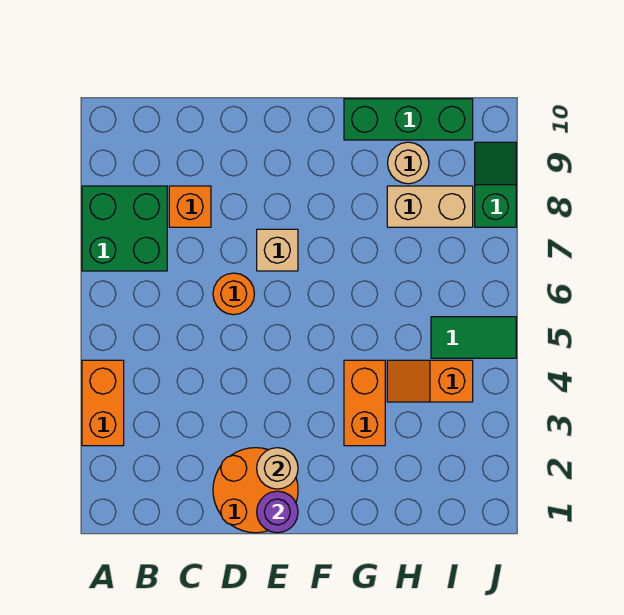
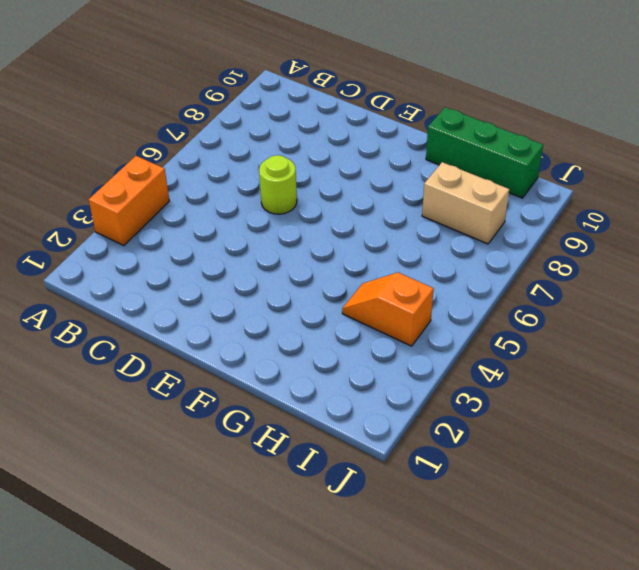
lime round brick D6 level 1 -> orange round brick D6 level 1
none -> green brick A7:B8 level 1
none -> orange brick C8 level 1
none -> orange round brick D1:E2 level 1

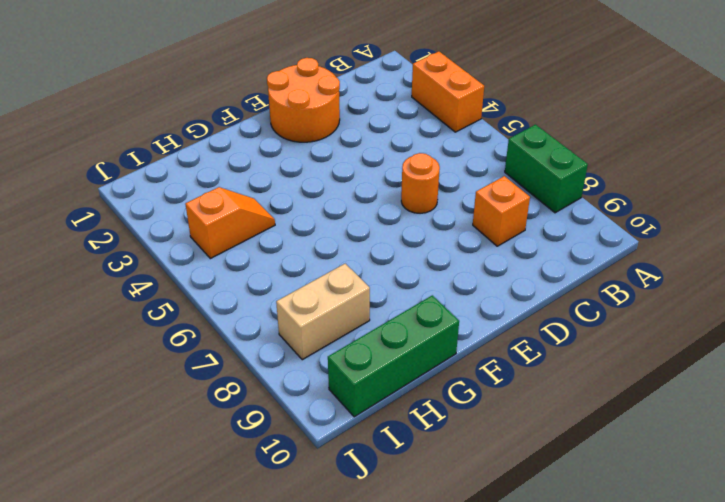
green brick A7:A8 level 1 -> green brick A7:B8 level 1
none -> tan brick E7 level 1
none -> orange brick G3:G4 level 1
none -> tan round brick H9 level 1

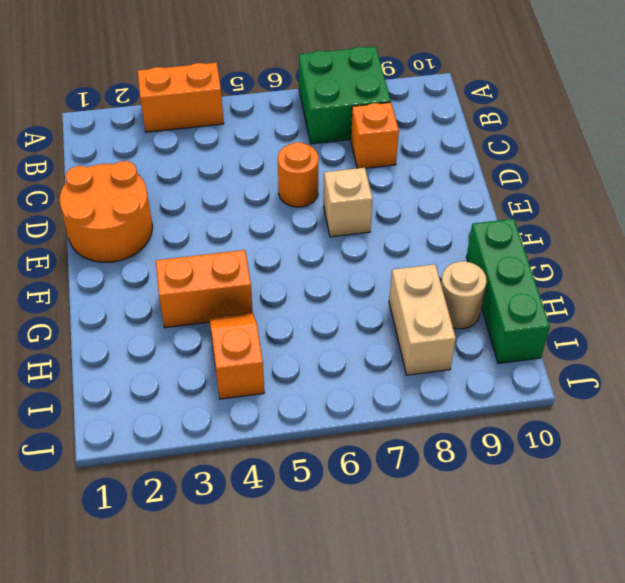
none -> green tile I5:J5 level 1
none -> green slope J8:J9 level 1 top 8
none -> purple round brick E1 level 2

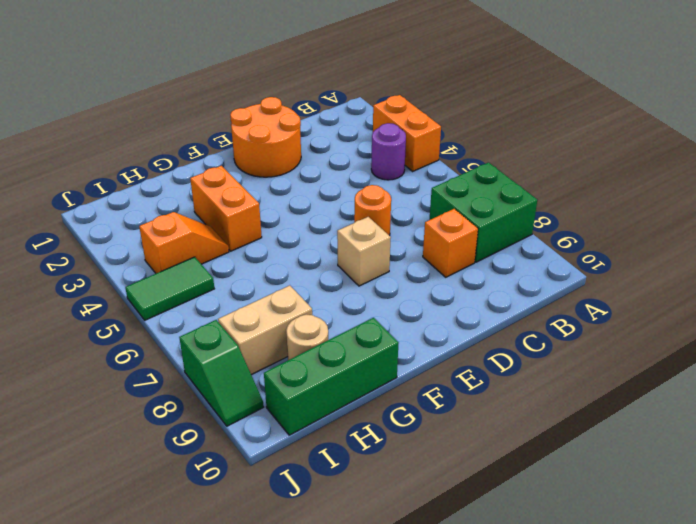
purple round brick B4 level 1 -> purple round brick E1 level 2
none -> tan round brick E2 level 2

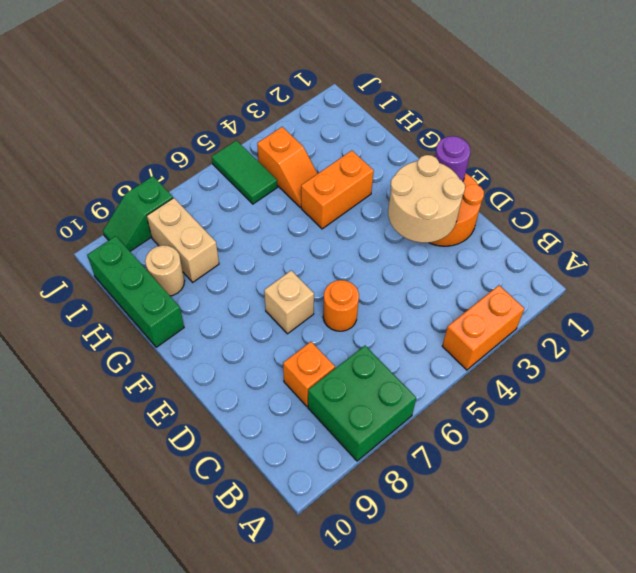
tan round brick D2:E3 level 2 -> tan round brick E2 level 2

